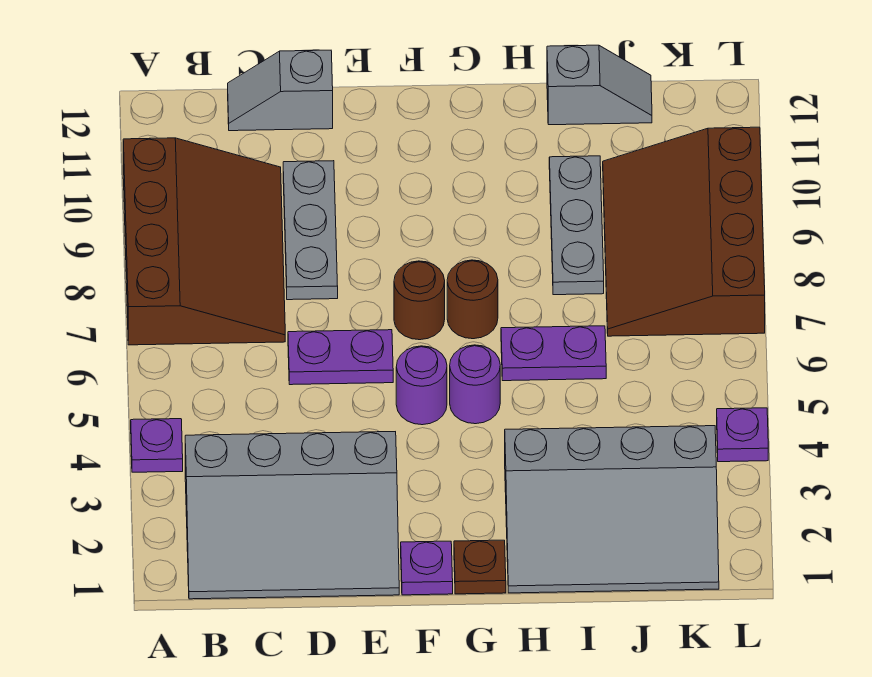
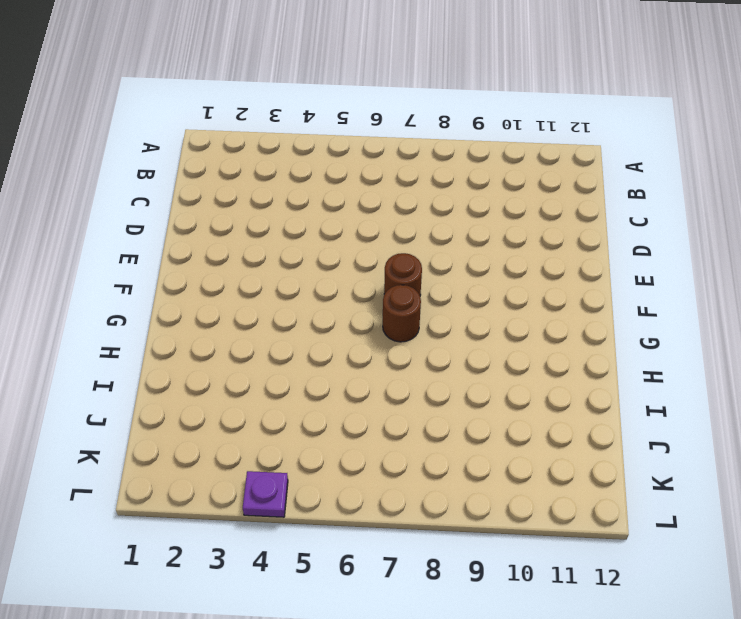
none -> purple plate A4 level 1
none -> brown slope A7:C10 level 1 top A
none -> grey slope B1:E3 level 1 top 3

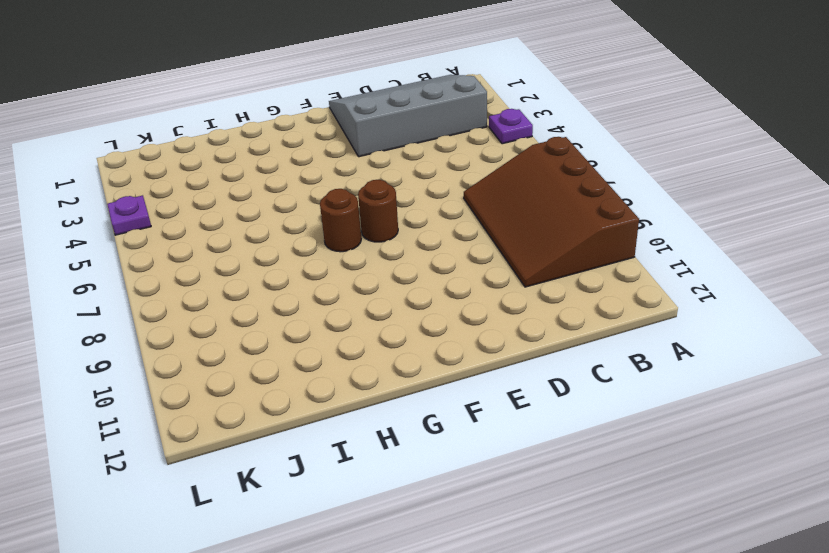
none -> grey slope C12:D12 level 1 top D
none -> purple plate D6:E6 level 1
none -> grey plate D8:D10 level 1

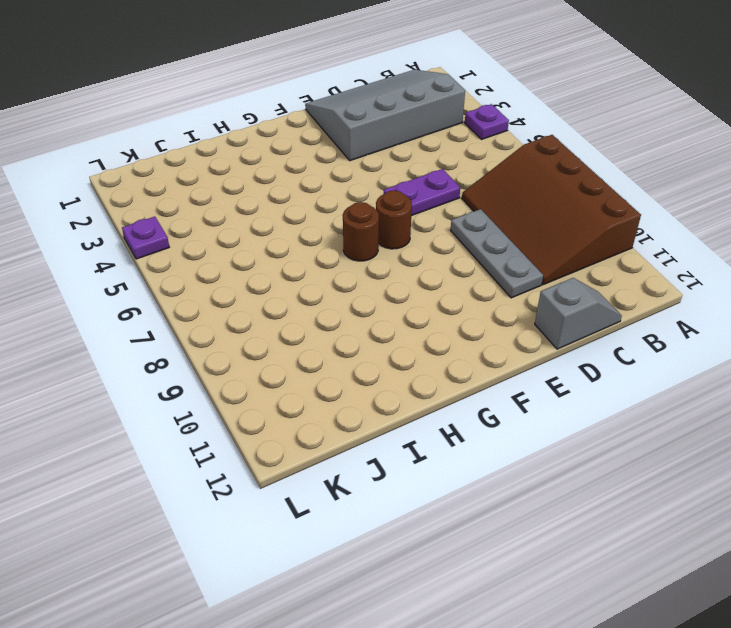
none -> purple plate F1 level 1
none -> purple round brick F5 level 1
none -> brown plate G1 level 1

